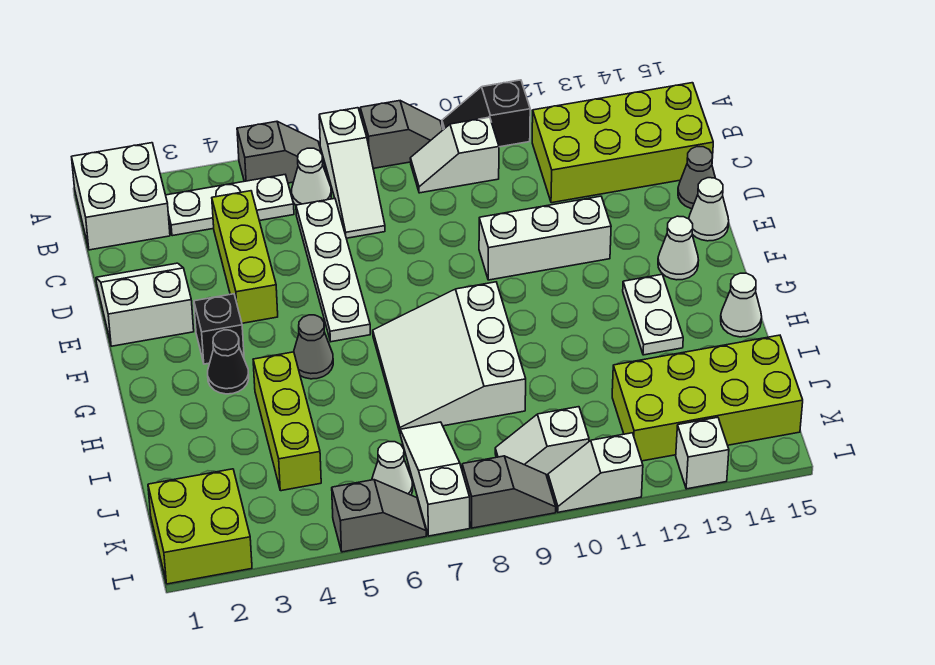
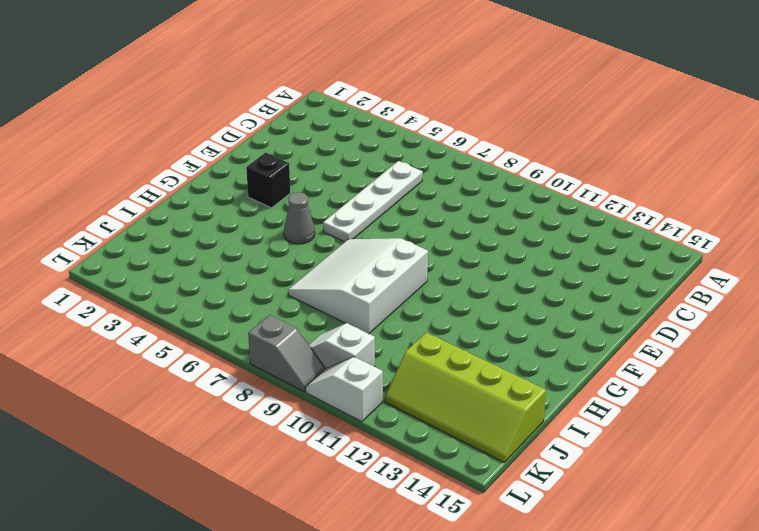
lime slope J12:K15 level 1 top J -> lime brick J12:K15 level 1
none -> white brick A1:B2 level 1
none -> grey slope A5:A6 level 1 top 5
none -> white slope A7:C7 level 1 top A
none -> grey slope A8:A9 level 1 top 8

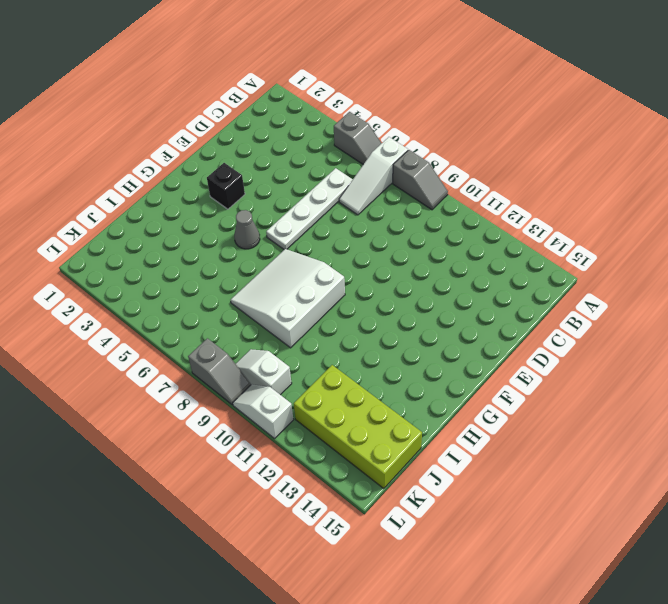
none -> white brick A1:B2 level 1
none -> black slope A10:A11 level 1 top 11
none -> white plate B3:B5 level 1
none -> white cone B6 level 1

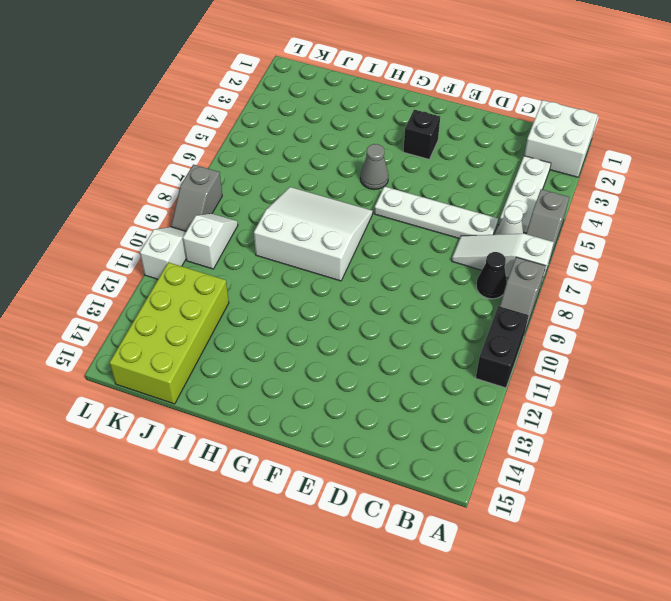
black brick A10:A11 level 1 -> black slope A10:A11 level 1 top 11
black cone B8 level 1 -> black cone G3 level 1
none -> white slope B9:B10 level 1 top 10
none -> lime brick B12:C15 level 1
none -> lime brick C4:E4 level 1
none -> white slope D1:E2 level 1 top E

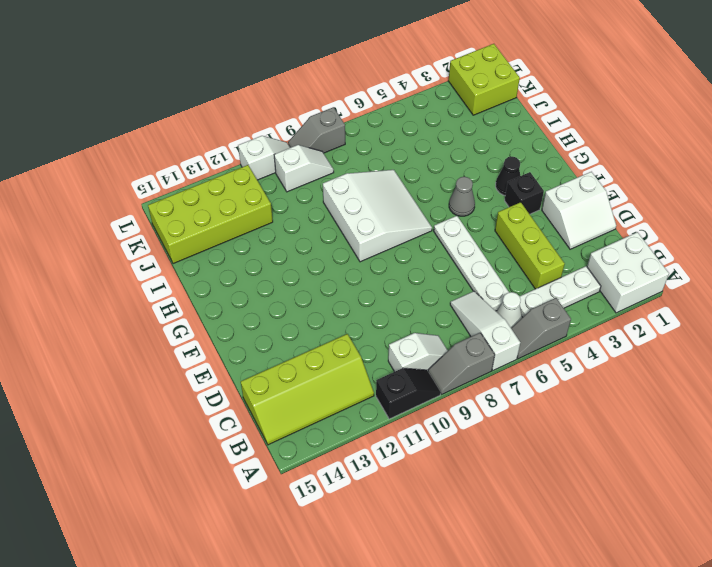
lime slope B12:C15 level 1 top C -> lime brick B12:C15 level 1
none -> grey cone D15 level 1
none -> white brick E10:E12 level 1
none -> white cone E15 level 1
none -> white cone F14 level 1

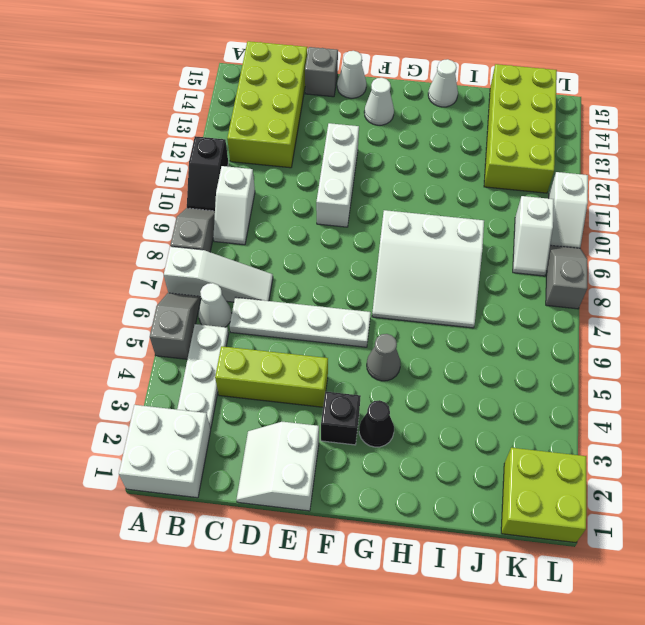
grey brick D15 level 1 -> grey cone D15 level 1
none -> white plate G13:H13 level 1
none -> lime brick H4:J4 level 1
none -> white slope J7:L7 level 1 top L
none -> white cone K6 level 1

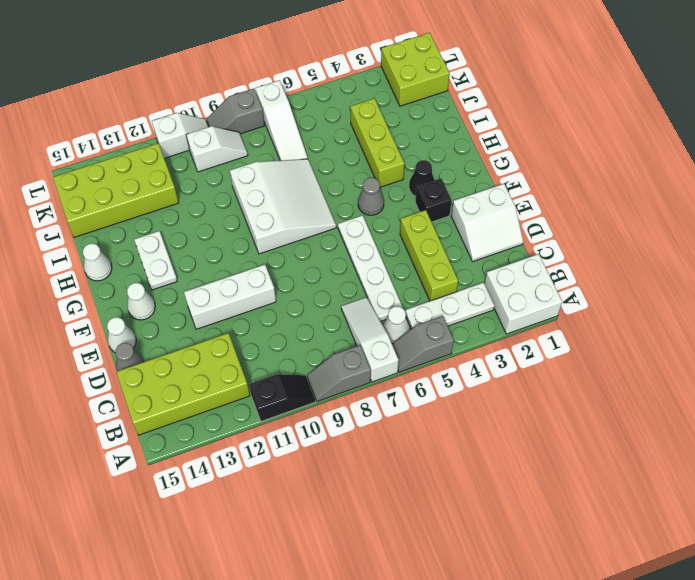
none -> white slope B9:B10 level 1 top 10
none -> white cone K6 level 1
none -> grey slope L5:L6 level 1 top 5
none -> white brick L13 level 1

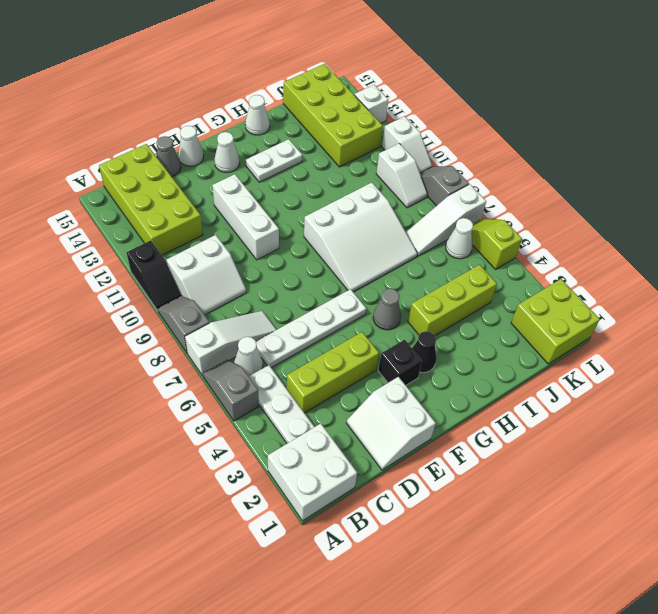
white slope B9:C10 level 1 top 10 -> white slope B9:B10 level 1 top 10
lime slope L5:L6 level 1 top 5 -> grey slope L5:L6 level 1 top 5

